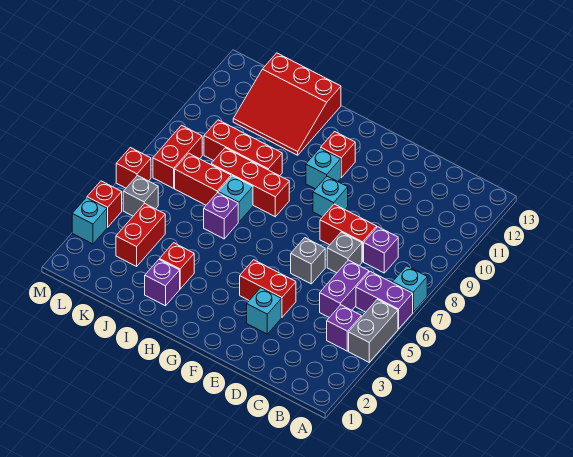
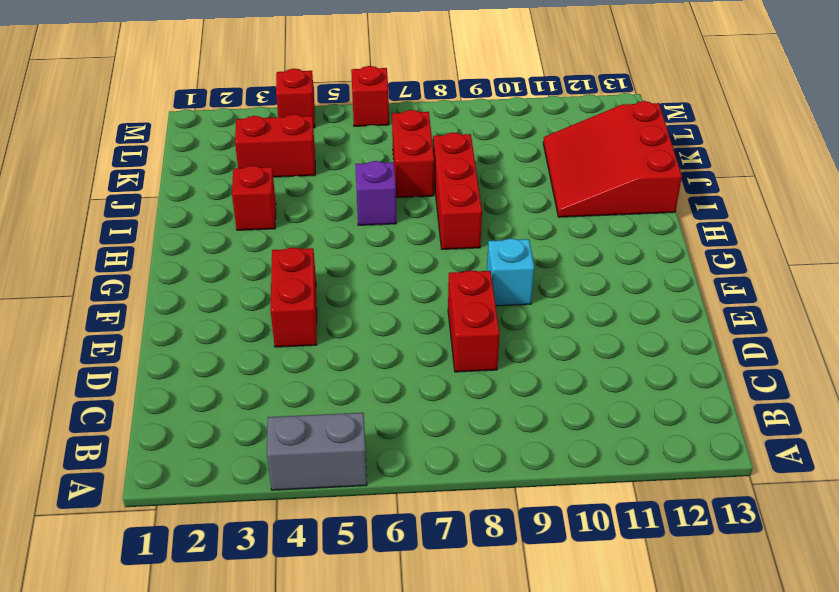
none -> purple brick A6:B6 level 1
none -> cyan brick A7 level 1
none -> purple brick B4 level 1

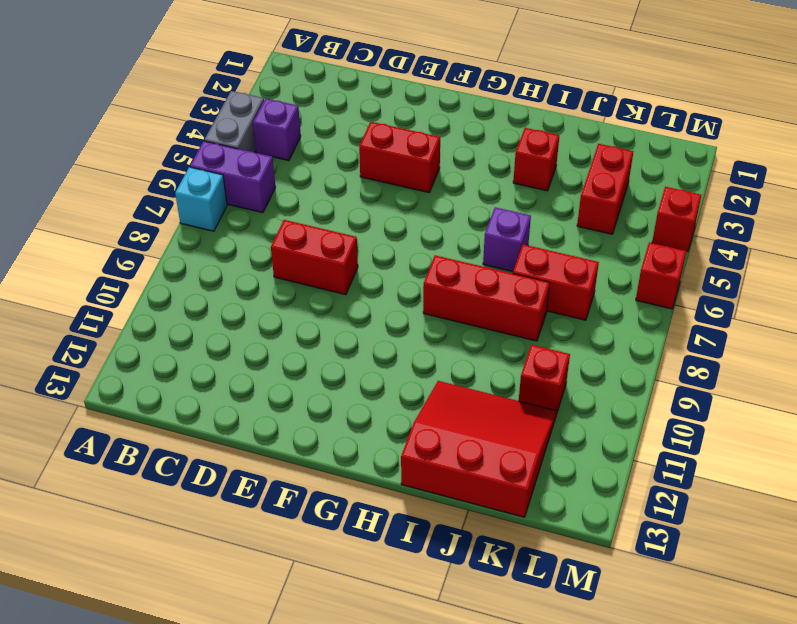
red brick K10 level 1 -> red brick G11 level 1
none -> purple brick C5:C6 level 1
none -> purple brick C8 level 1
none -> grey brick D7 level 1

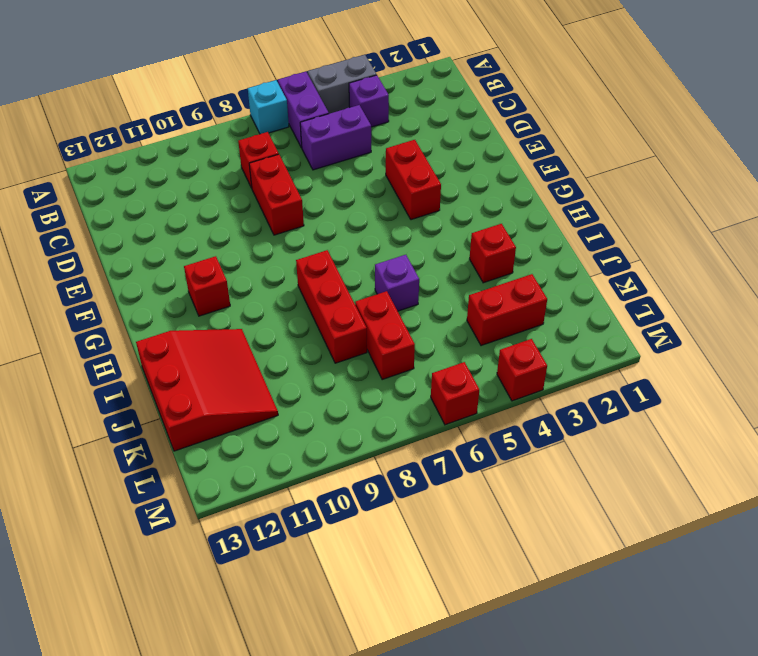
red brick C8 level 1 -> purple brick C8 level 1
none -> grey brick D7 level 1
none -> cyan brick E3 level 1
none -> grey brick E6 level 1

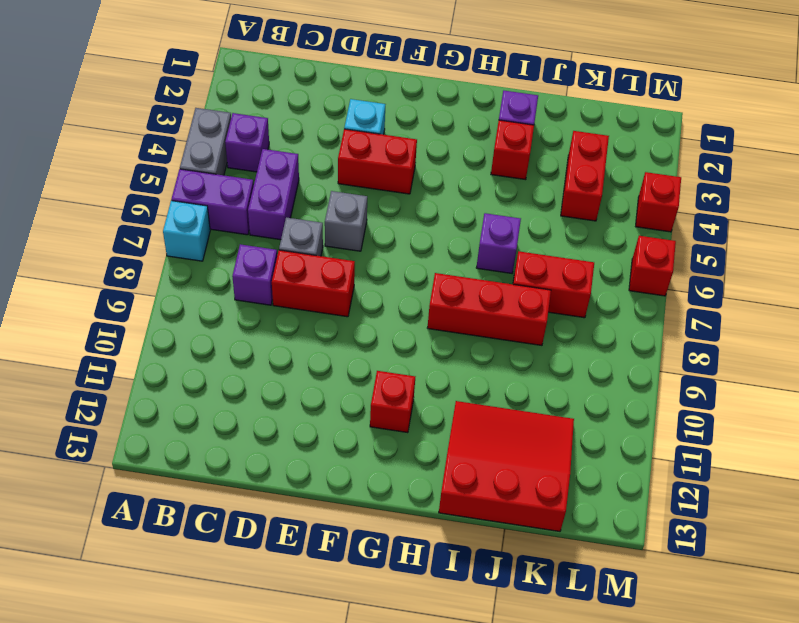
none -> cyan brick F9 level 1
none -> cyan brick G10 level 1
none -> cyan brick I7 level 1

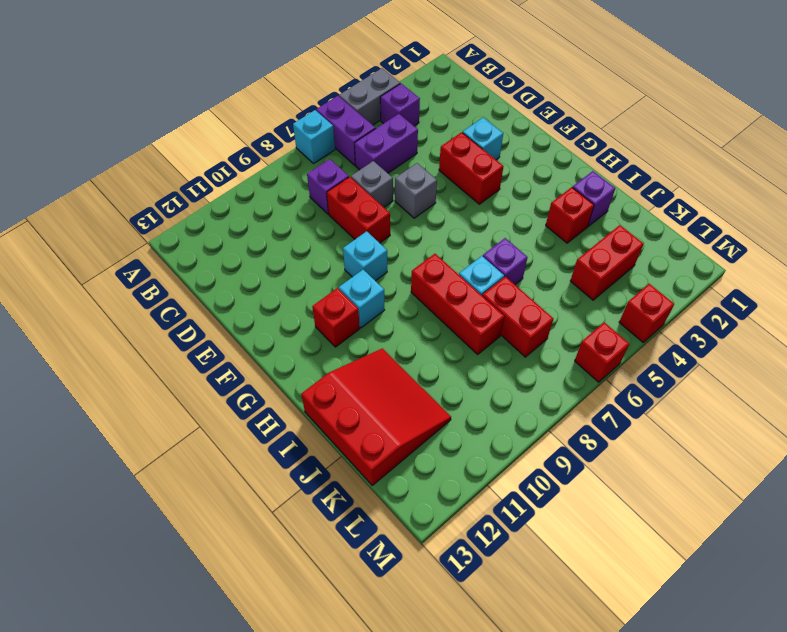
none -> red brick I9:K9 level 1
none -> grey brick L5 level 1
none -> red brick L7:L8 level 1

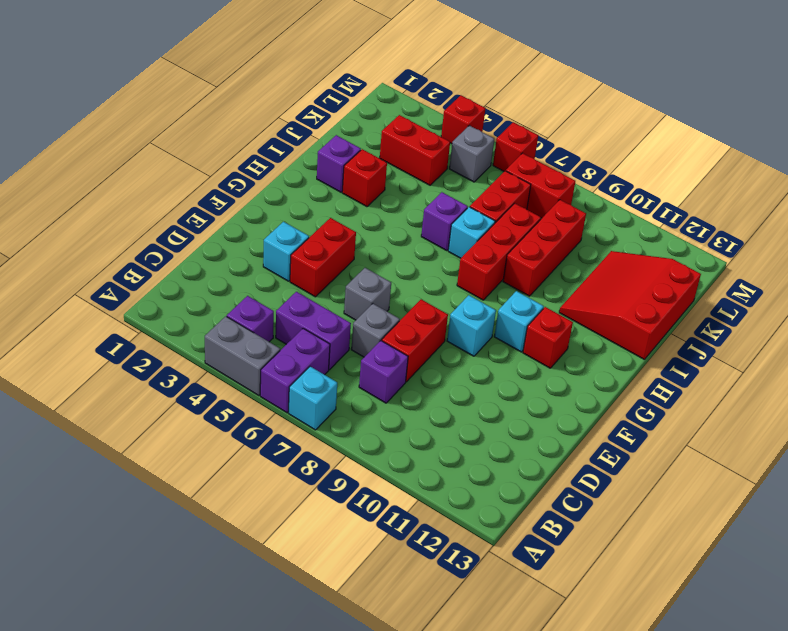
none -> cyan brick M3 level 1

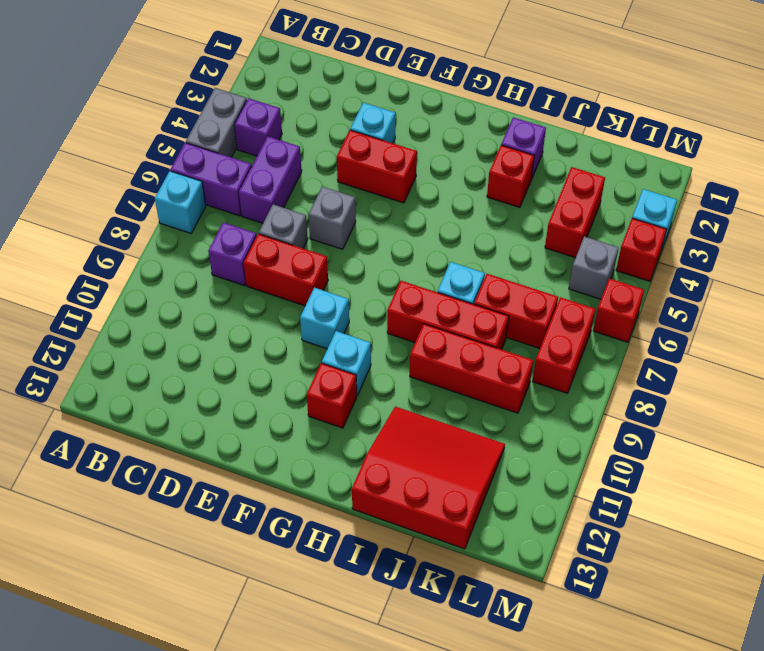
none -> purple brick I6 level 1

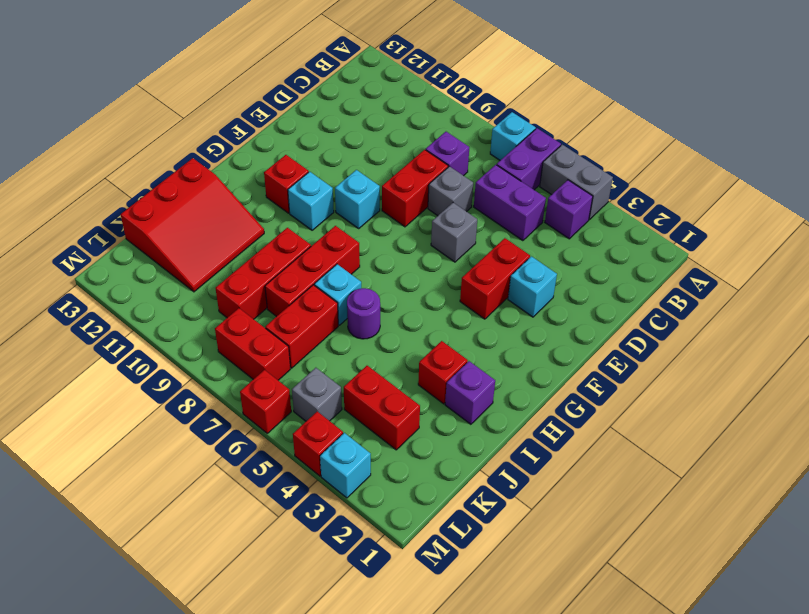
purple round brick I6 level 1 -> purple brick I6 level 1

